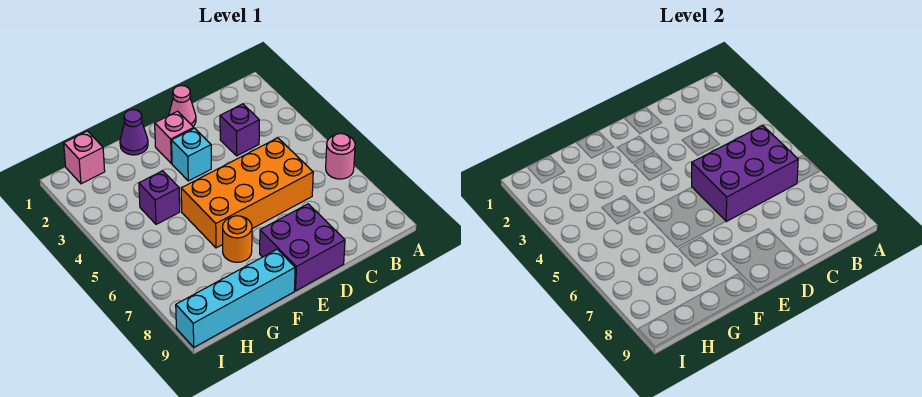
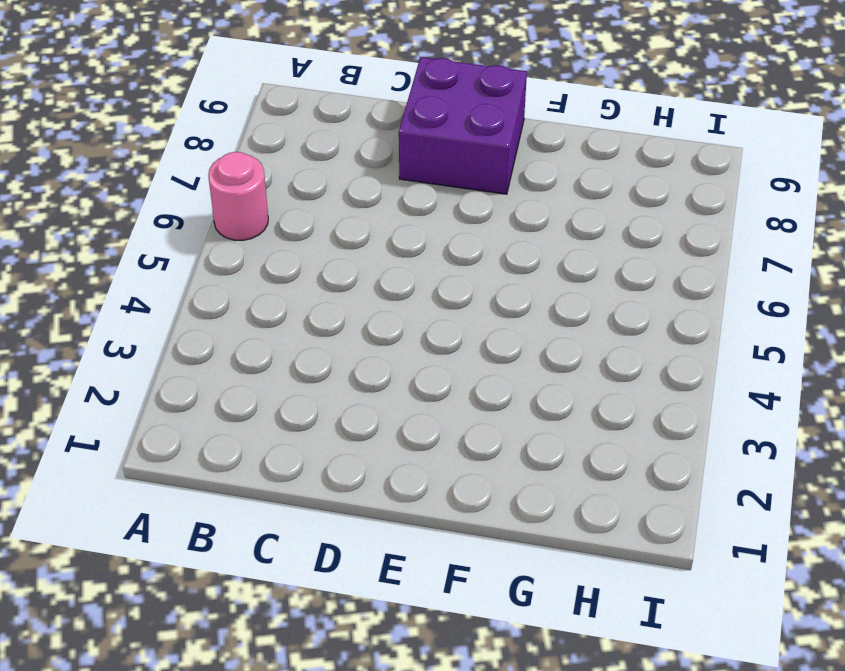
none -> purple brick C3 level 1
none -> orange brick C5:F6 level 1
none -> pink cone D1 level 1

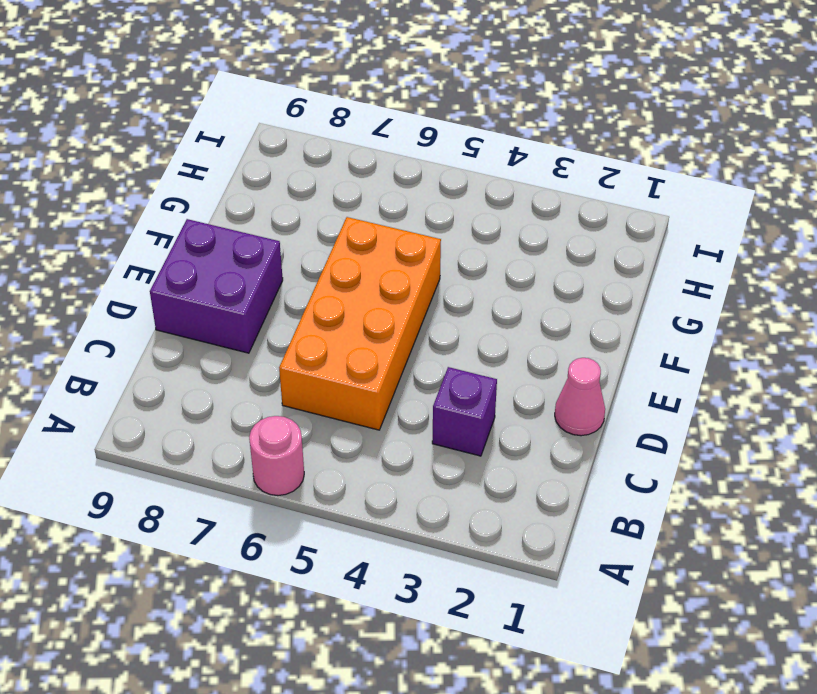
none -> pink brick E2 level 1
none -> cyan brick E3 level 1
none -> purple cone F1 level 1

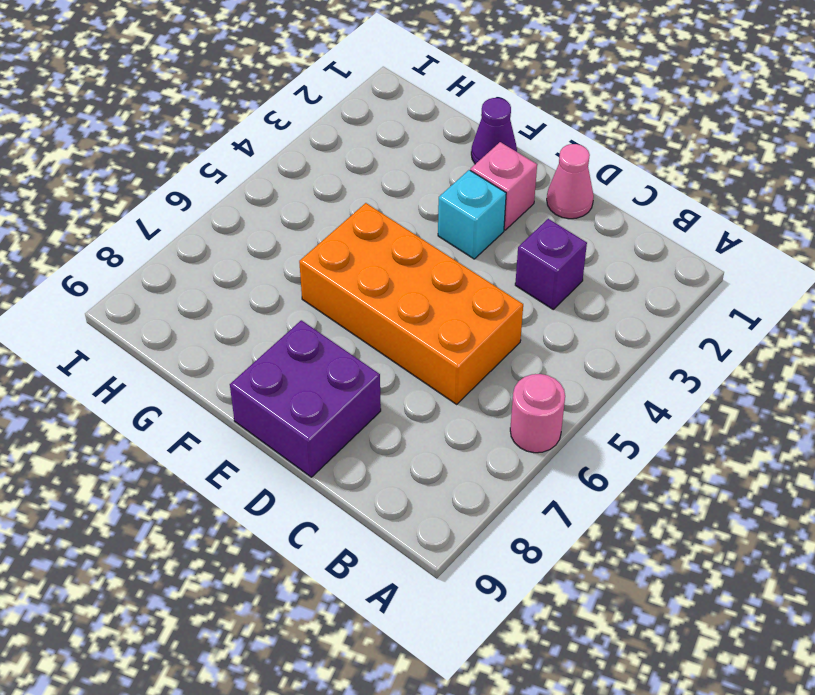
none -> orange round brick F7 level 1
none -> cyan brick F9:I9 level 1
none -> purple brick G4 level 1

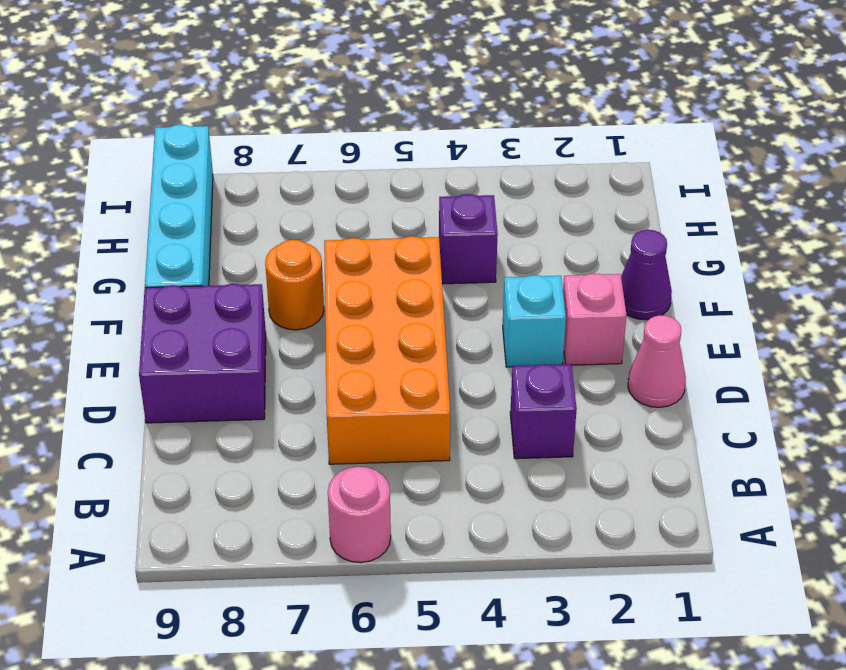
none -> pink brick H1 level 1
none -> purple brick B5:D6 level 2

